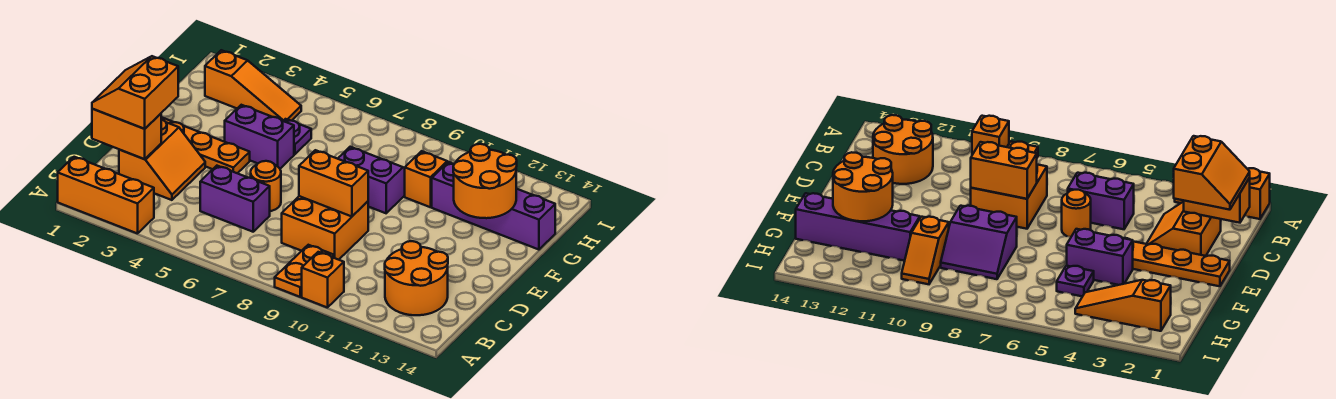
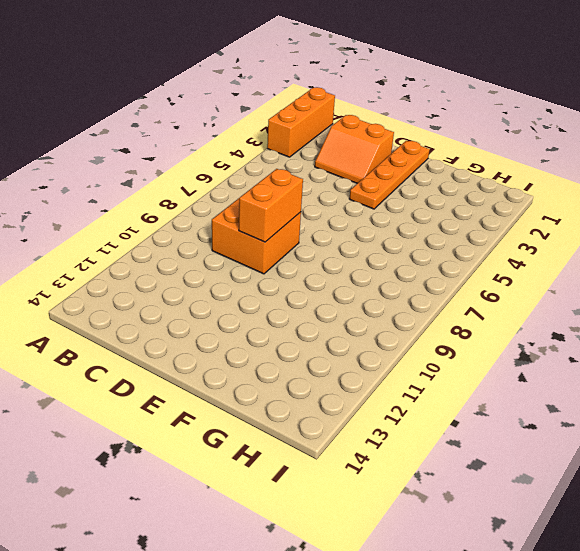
none -> orange plate A9:B9 level 1
none -> orange brick A10 level 1
none -> orange round brick B12:C13 level 1

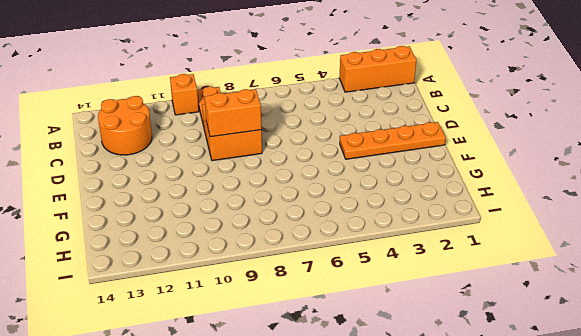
none -> orange slope C2:D3 level 1 top 2
none -> purple brick C5:C6 level 1
none -> orange round brick D6 level 1

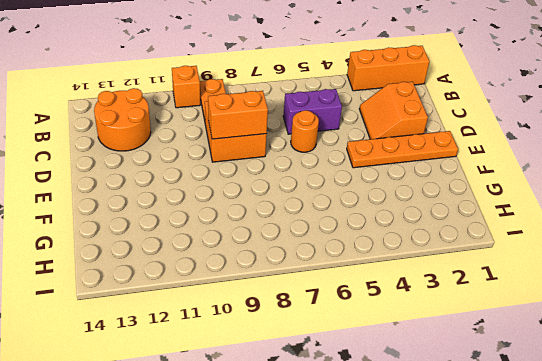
none -> purple brick F4:F5 level 1
none -> purple slope F8:G9 level 1 top F
none -> purple plate G5 level 1

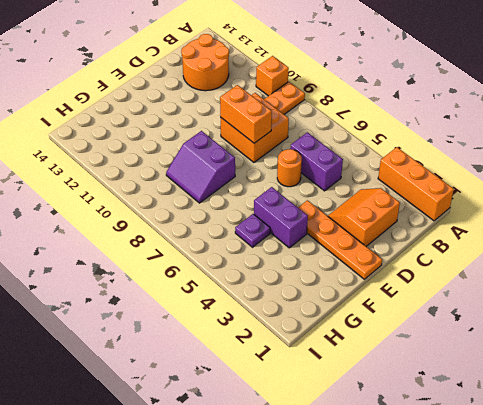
none -> orange slope G10:H10 level 1 top G
none -> purple brick G11:G14 level 1
none -> orange slope H2:H4 level 1 top 2

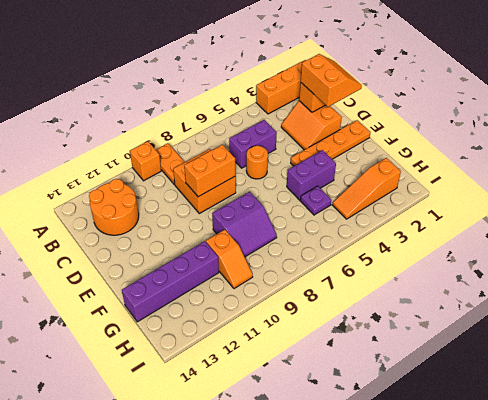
none -> orange round brick F12:G13 level 2

